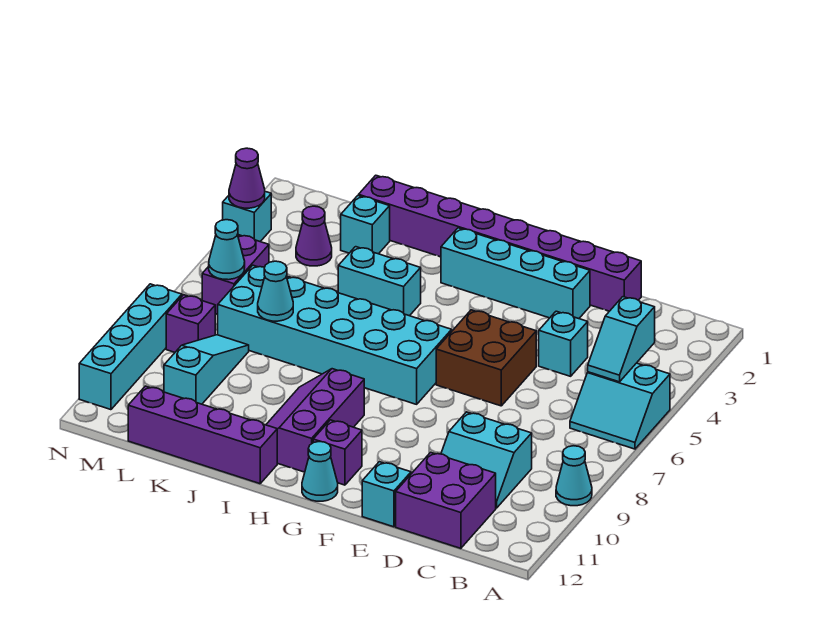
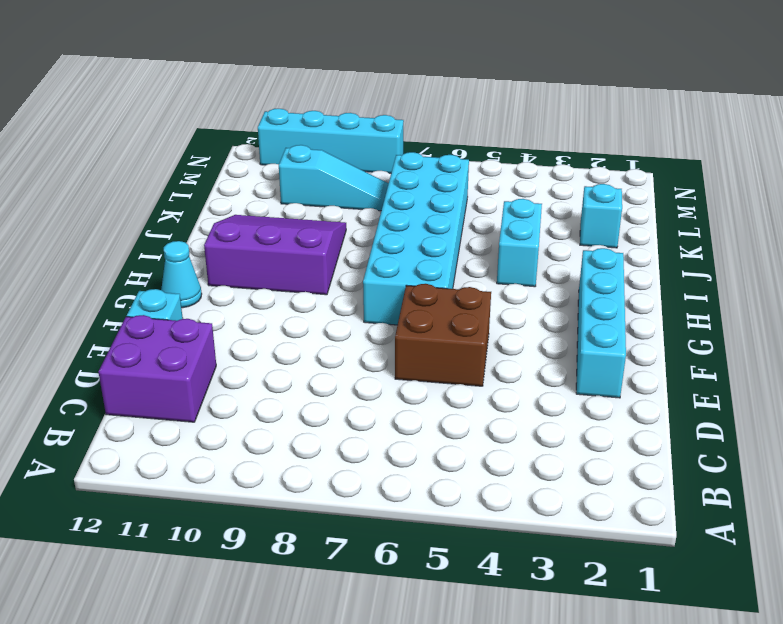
purple slope H9:J11 level 1 top H -> purple slope H9:I11 level 1 top H
none -> cyan slope A5:B6 level 1 top 5
none -> cyan cone A9 level 1
none -> cyan slope C9:D10 level 1 top 9

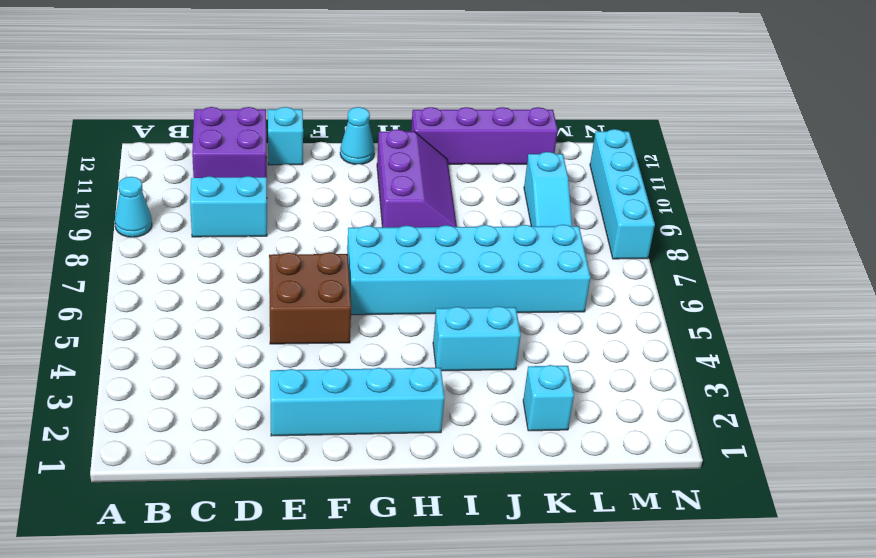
none -> cyan slope A5:B6 level 1 top 5
none -> purple brick D1:K1 level 1
none -> cyan brick D4 level 1

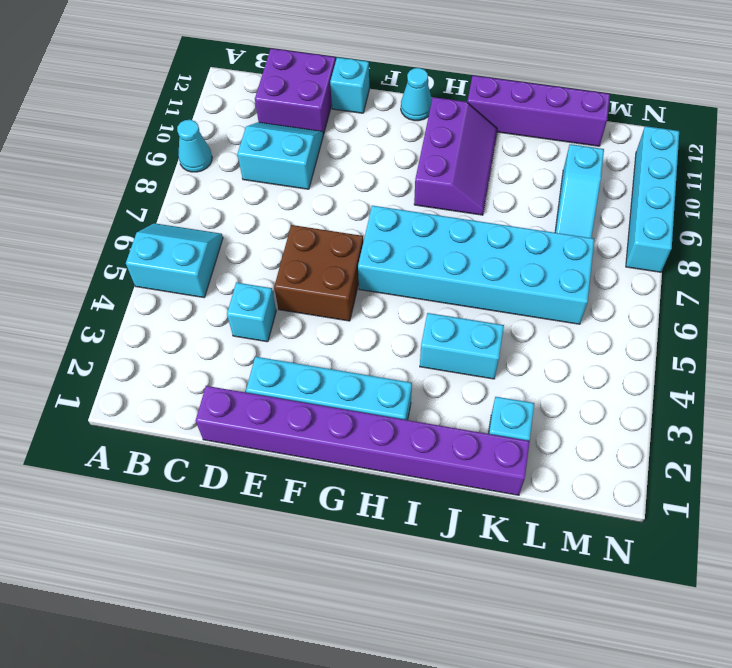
none -> purple brick G11 level 1
none -> purple cone L3 level 1
none -> purple brick M5:M6 level 1

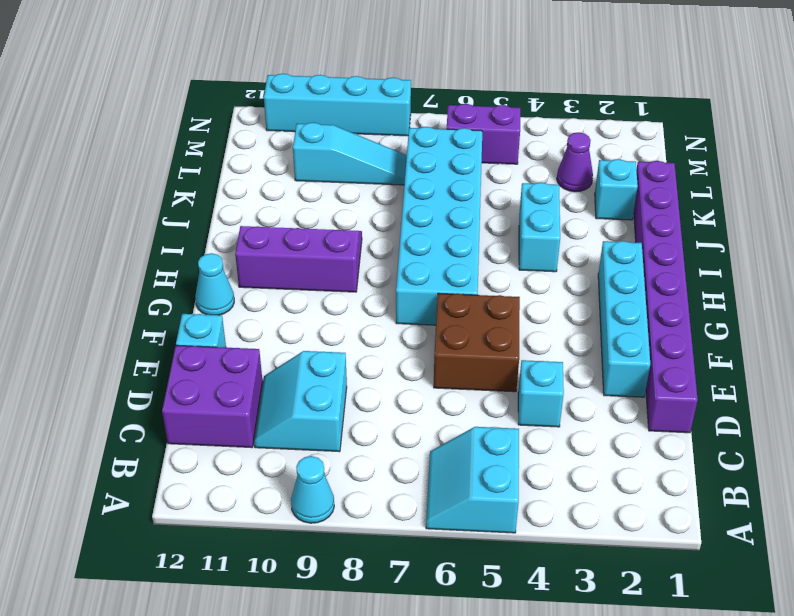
none -> purple brick G11 level 1
none -> purple brick I12:L12 level 1
none -> purple brick M8 level 1

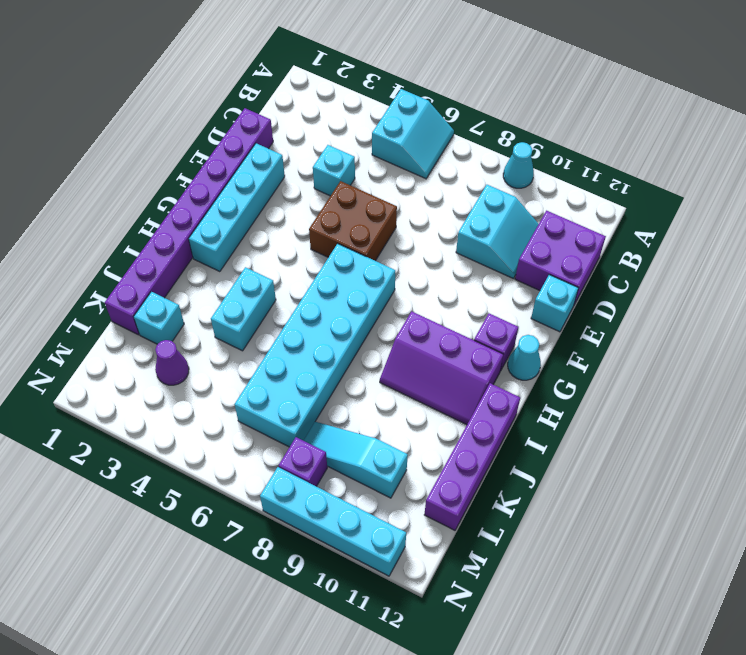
none -> purple brick M5:M6 level 1
none -> cyan brick N3 level 1
none -> cyan slope B4:B5 level 2 top 4

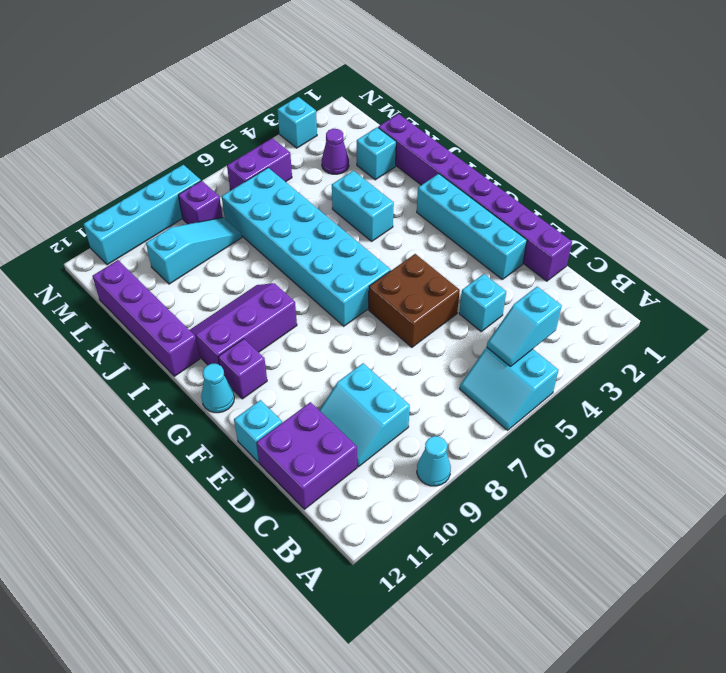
none -> cyan cone K7 level 2
none -> cyan cone M6 level 2
none -> purple cone N3 level 2

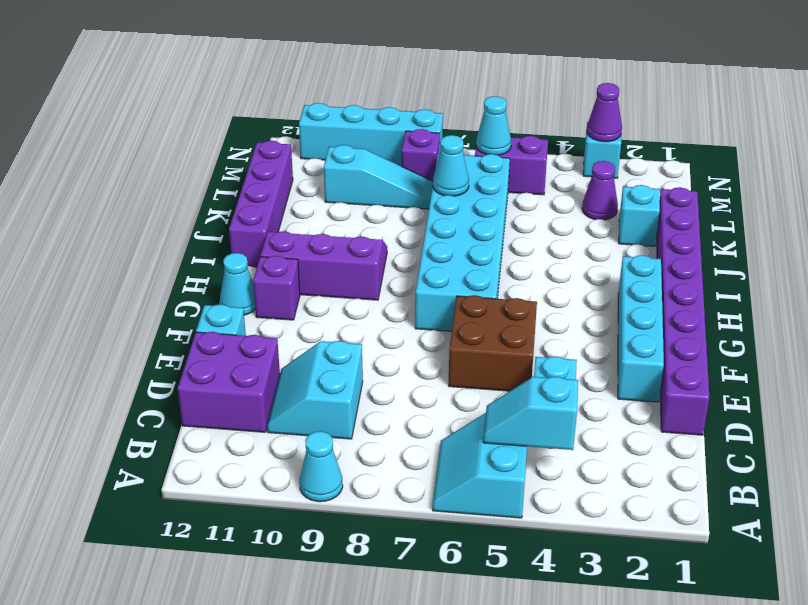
none -> cyan brick I4:J4 level 1

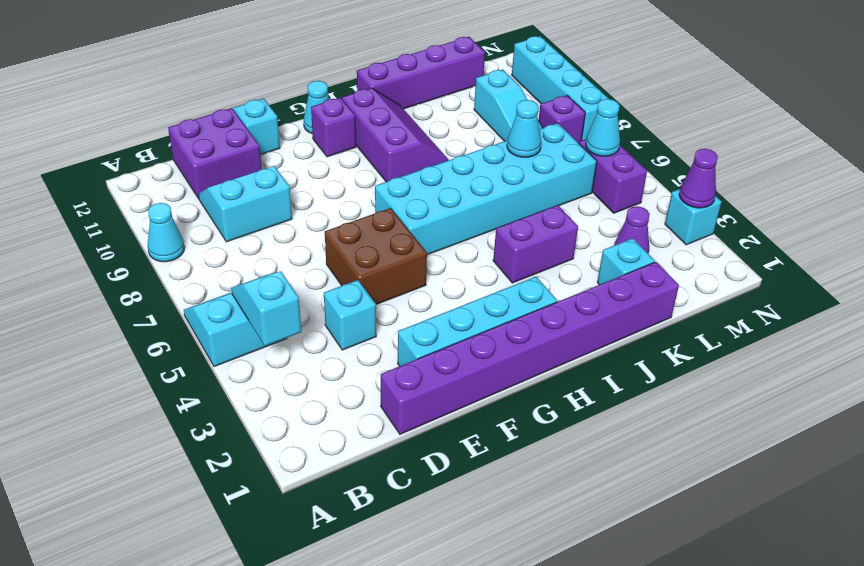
purple brick I4:J4 level 1 -> cyan brick I4:J4 level 1

